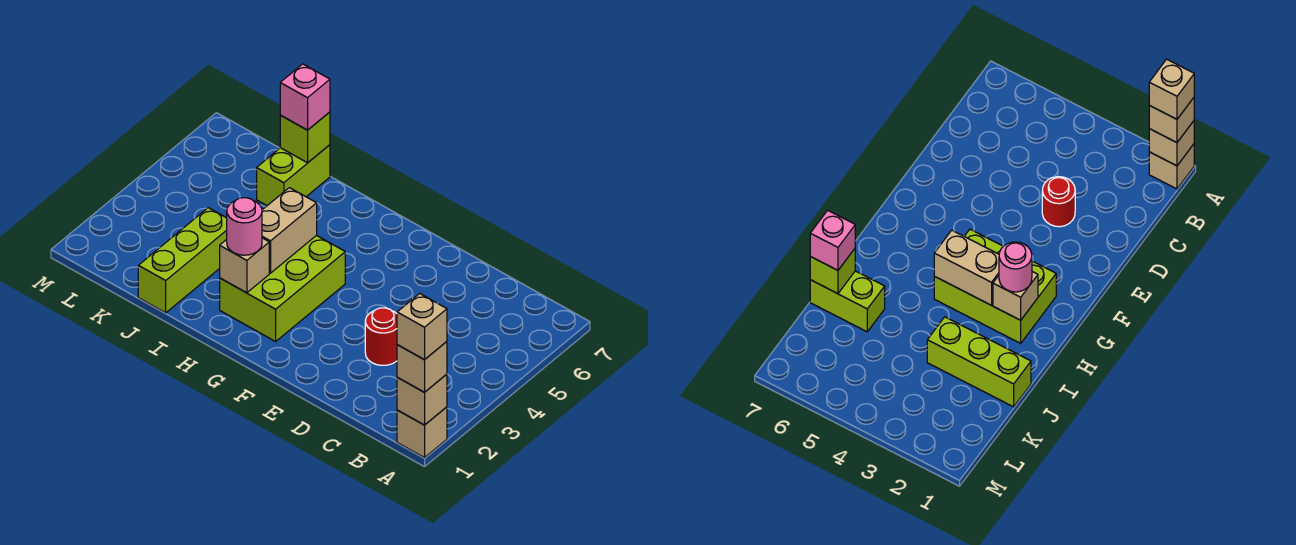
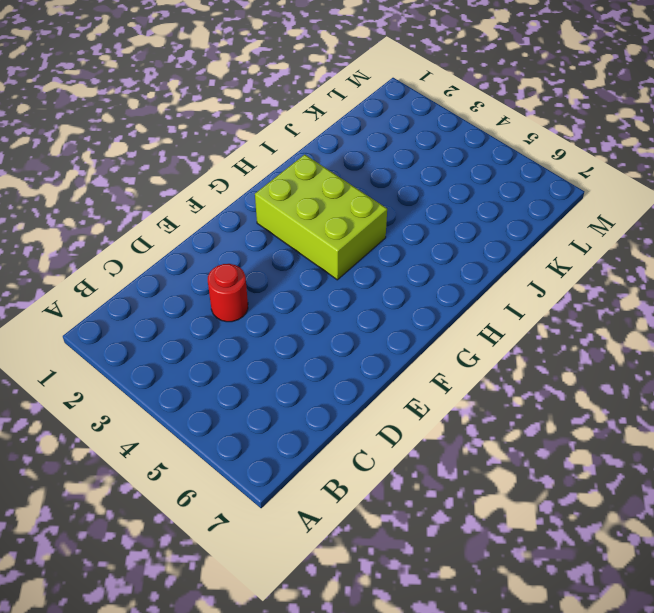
none -> tan brick A1 level 1
none -> lime brick J1:J3 level 1
none -> lime brick J6:J7 level 1

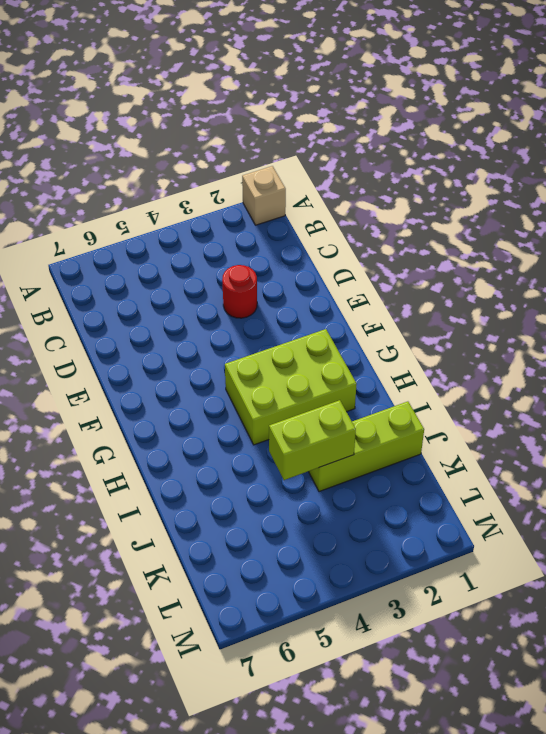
lime brick J3:J4 level 2 -> lime brick J6:J7 level 1
none -> tan brick A1 level 2
none -> tan brick H2 level 2
none -> tan brick H3:H4 level 2

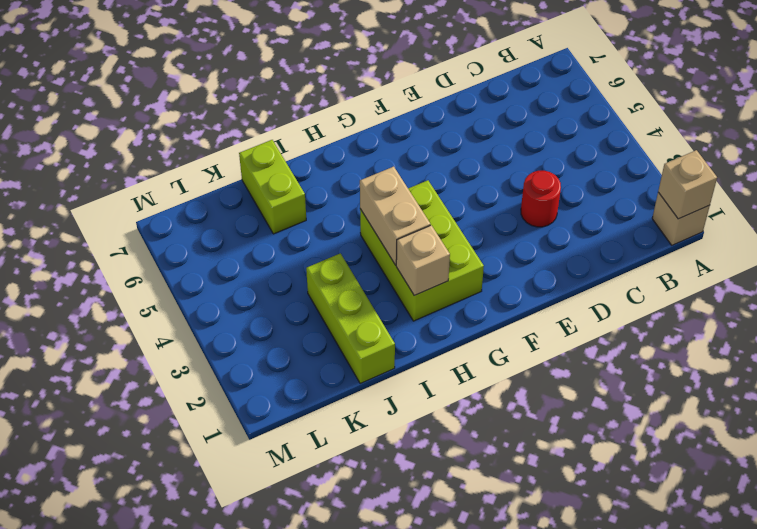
none -> lime brick J7 level 2
none -> tan brick A1 level 3
none -> pink round brick H2 level 3

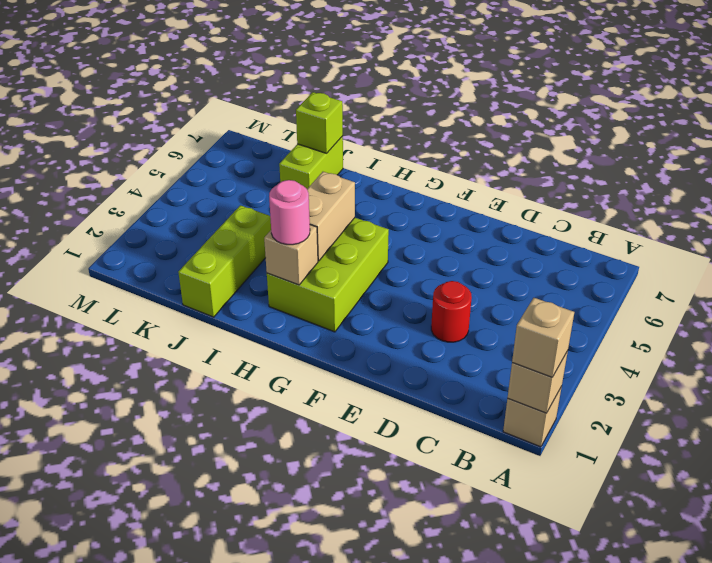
none -> pink brick J7 level 3
none -> tan brick A1 level 4

